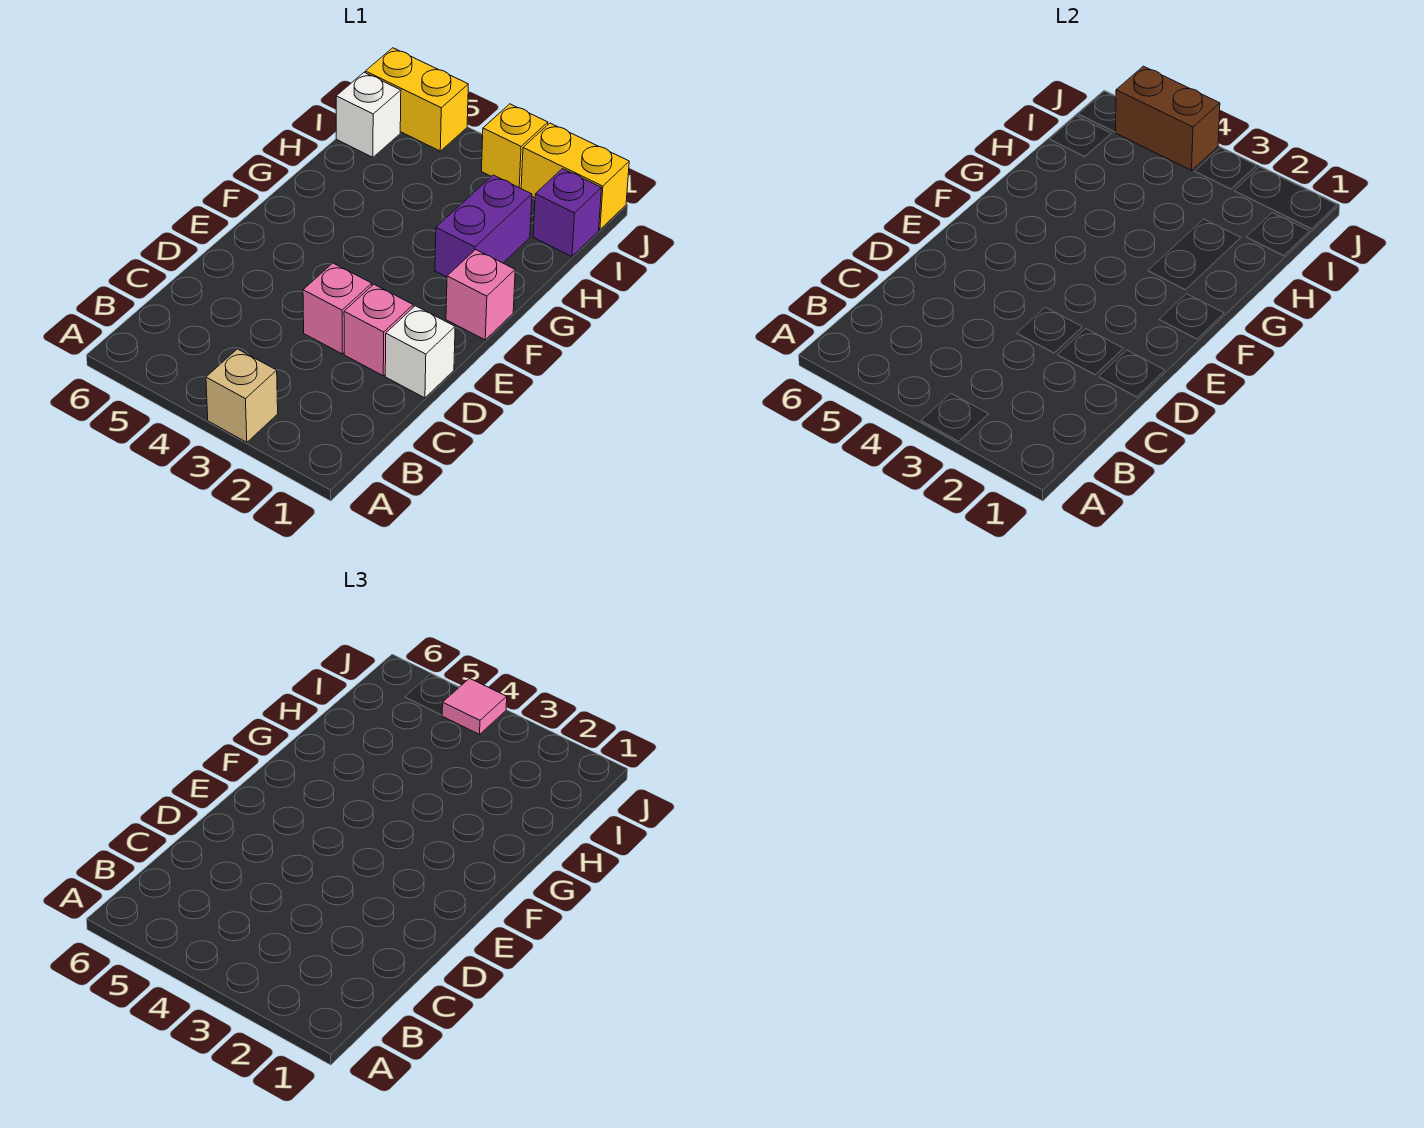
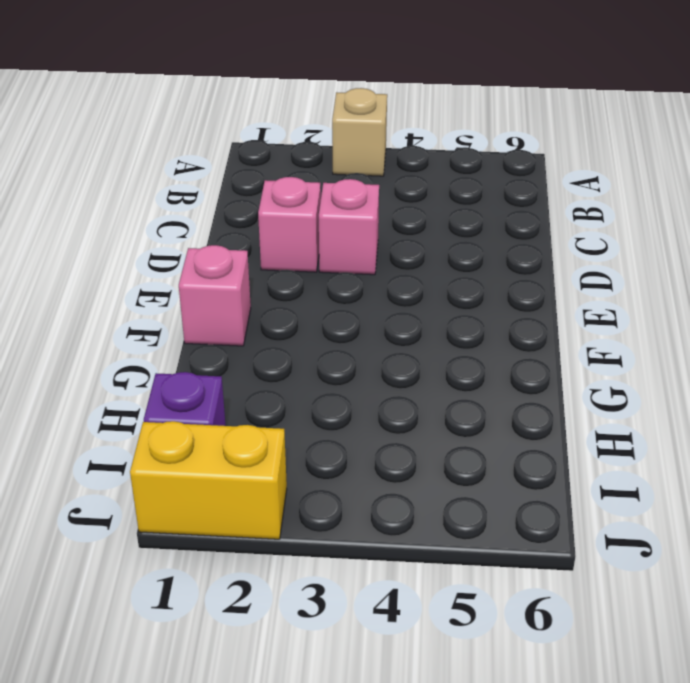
none -> white brick D1 level 1
none -> purple brick G2:H2 level 1
none -> white brick I6 level 1

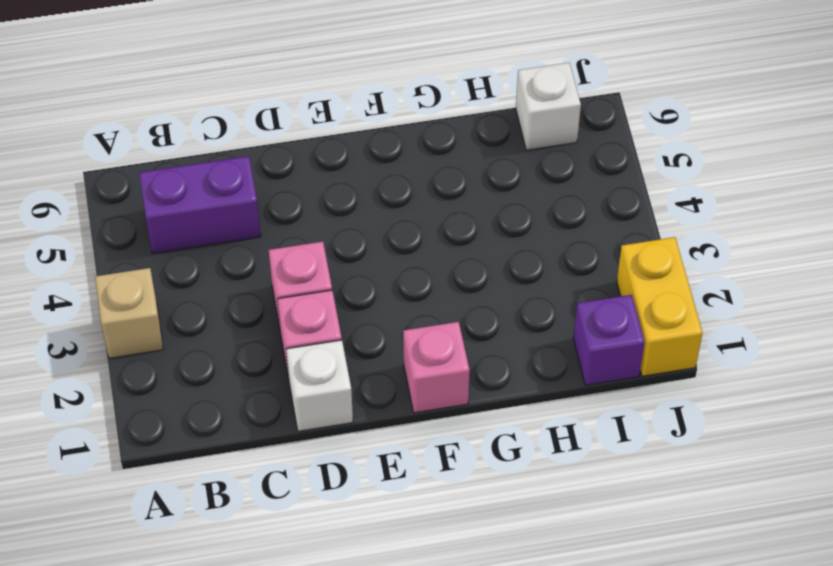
purple brick B5:C5 level 1 -> purple brick G2:H2 level 1
none -> yellow brick J3 level 1
none -> yellow brick J5:J6 level 1
none -> brown brick J4:J5 level 2

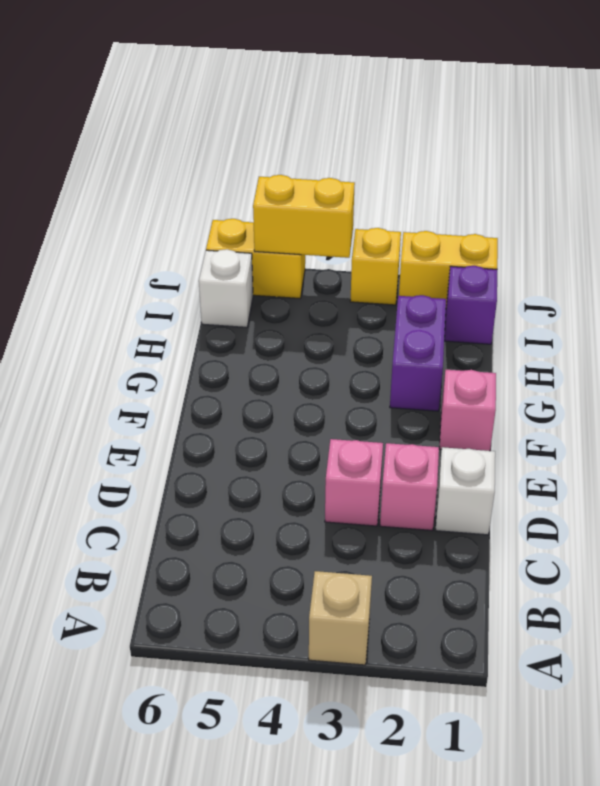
yellow brick J4:J5 level 2 -> brown brick J4:J5 level 2
none -> pink tile J4 level 3

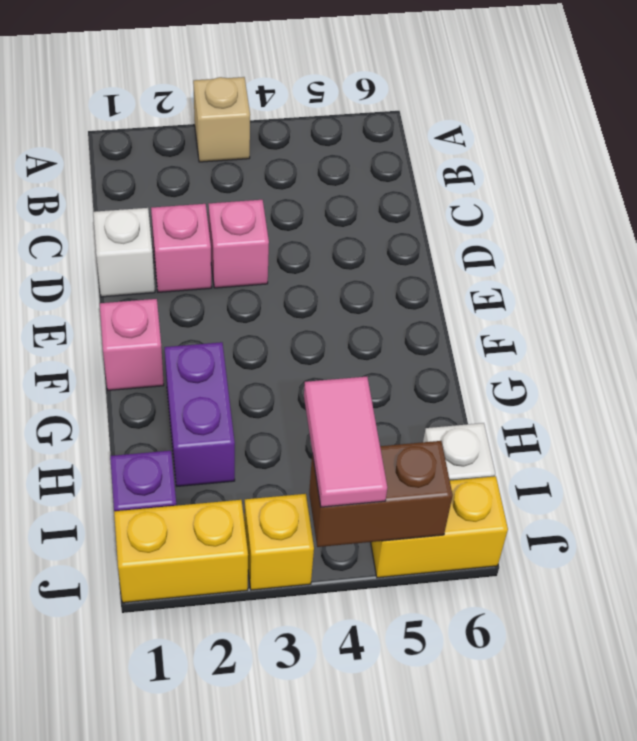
pink tile I4:J4 level 3 -> pink tile J4 level 3

